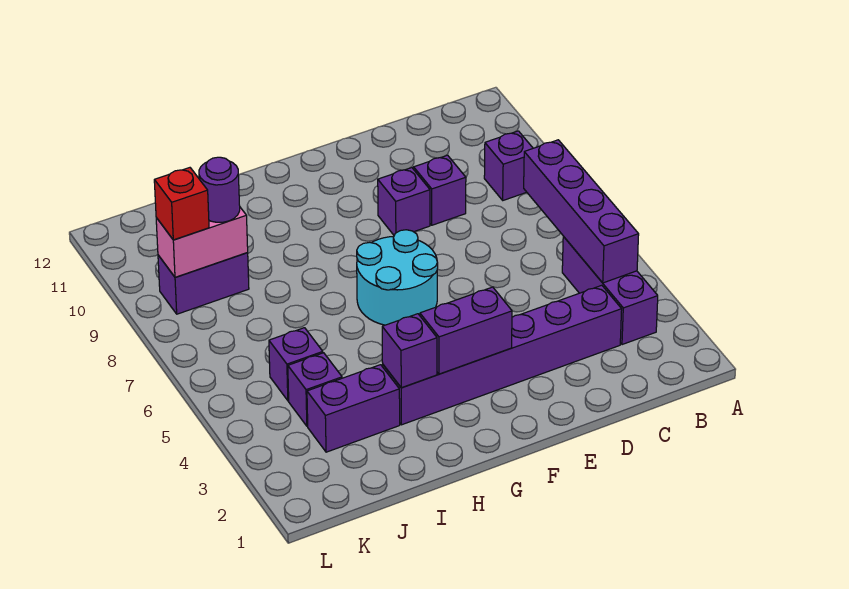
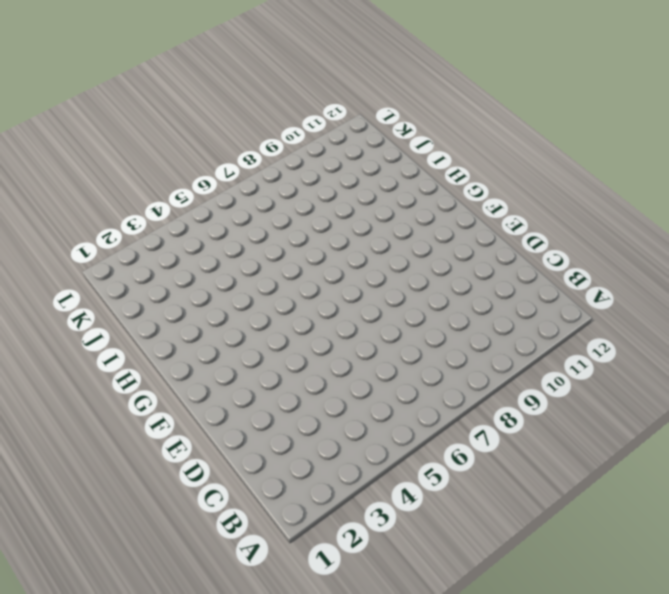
none -> purple brick B3:B5 level 1
none -> purple brick B9 level 1
none -> purple brick C3:H3 level 1

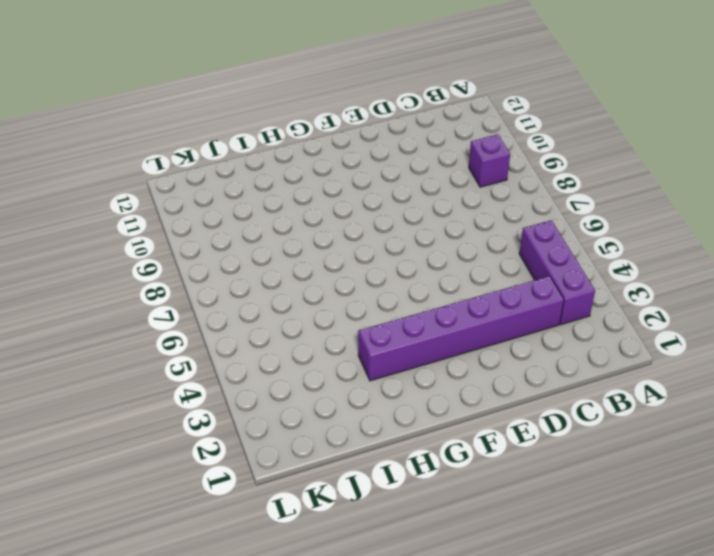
none -> purple brick D9 level 1
none -> purple brick E9 level 1
none -> cyan round brick F6:G7 level 1

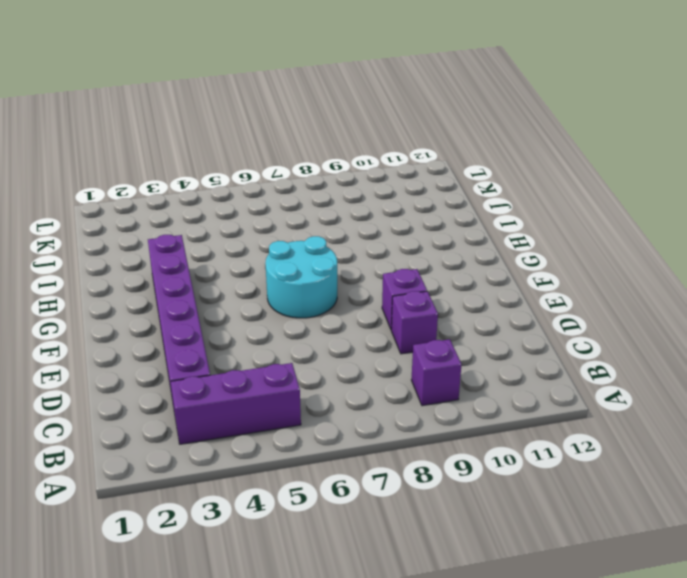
none -> purple brick I3:J3 level 1
none -> purple brick J4 level 1
none -> purple brick J5 level 1

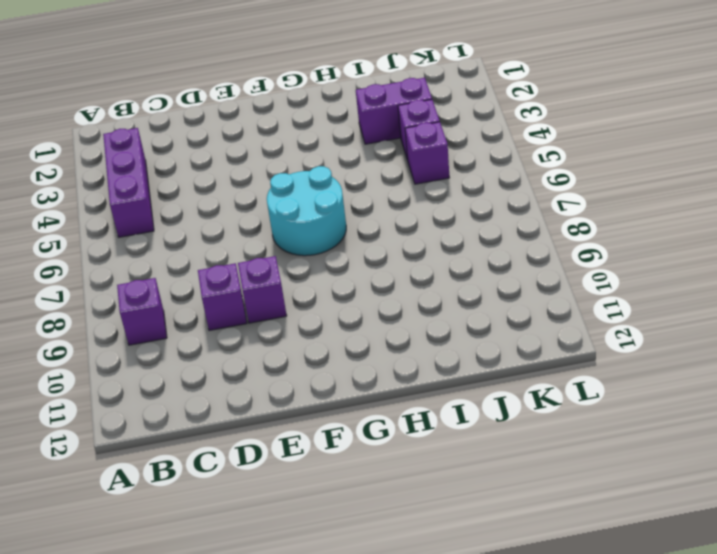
none -> purple brick C3:H3 level 1
none -> purple brick J9:K9 level 1
none -> purple brick B4:B7 level 2

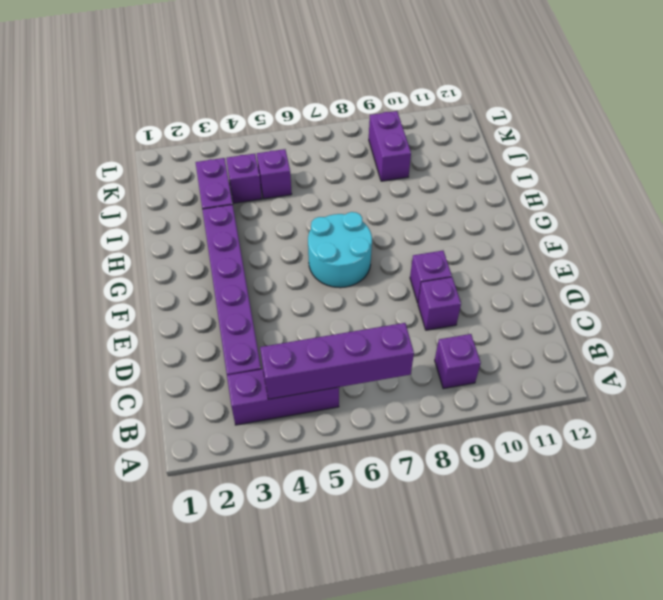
none -> purple brick F3:G3 level 2
none -> purple brick H3 level 2
none -> pink brick J9:K9 level 2

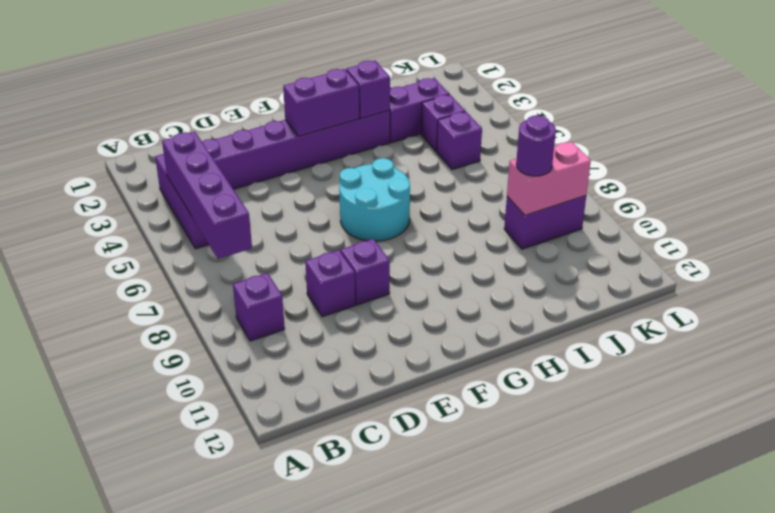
none -> red brick K9 level 3

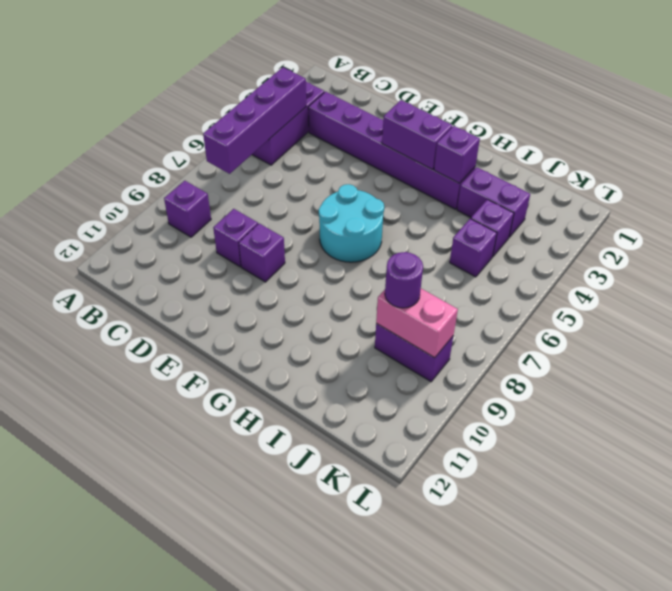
none -> red brick K9 level 3

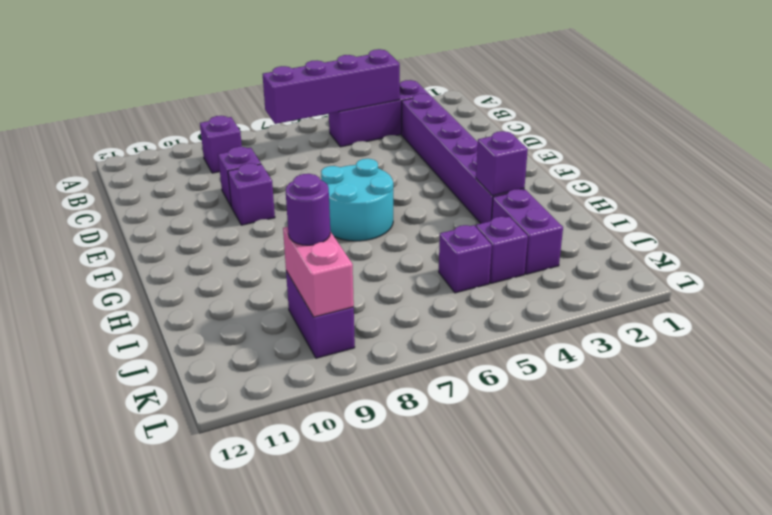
none -> purple brick F3:G3 level 2
none -> red brick K9 level 3

